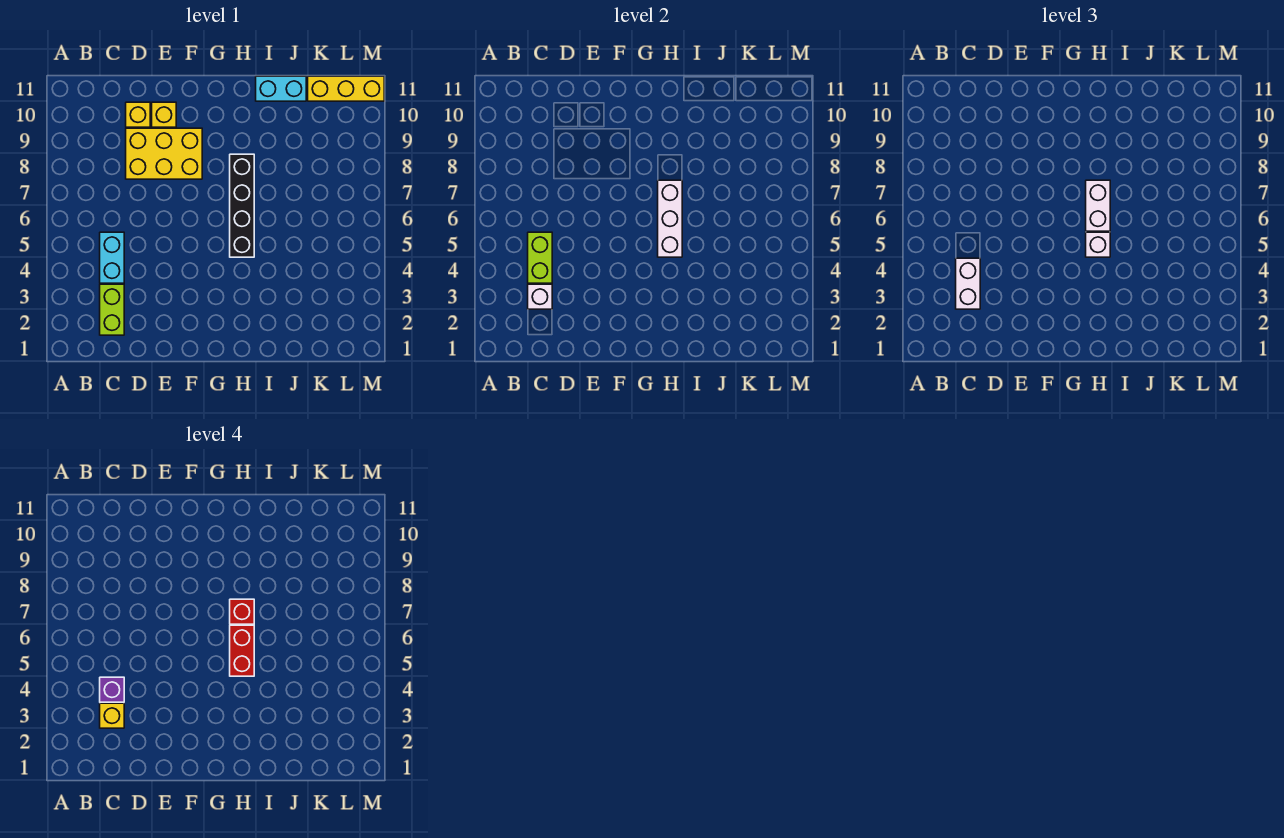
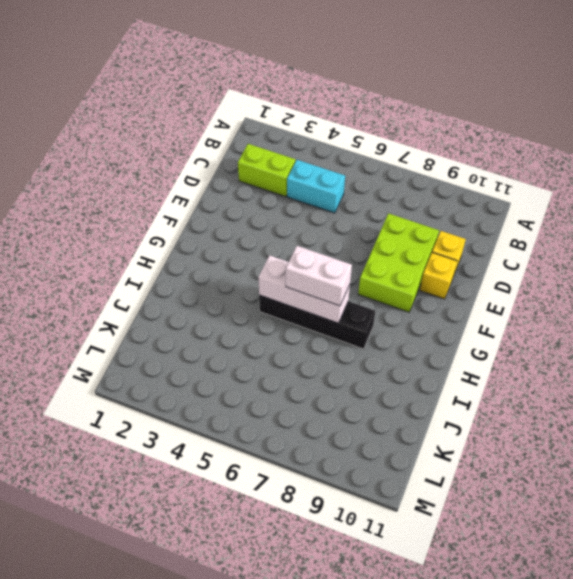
lime brick D8:F9 level 1 -> yellow brick D8:F9 level 1
none -> cyan brick I11:J11 level 1
none -> yellow brick K11:M11 level 1
none -> white brick C3 level 2

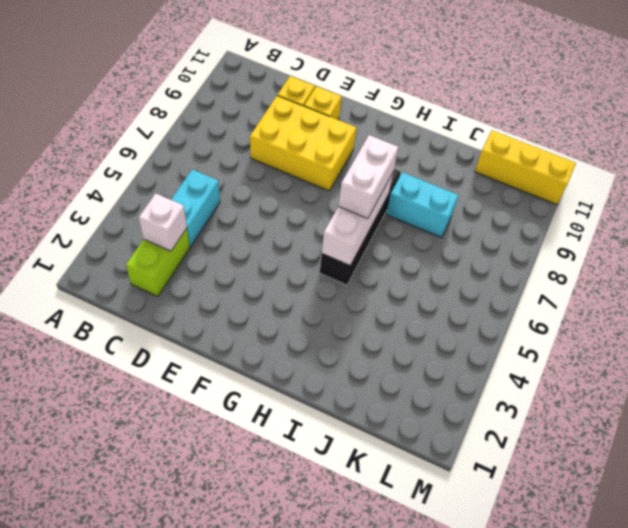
cyan brick I8:J8 level 1 -> cyan brick I11:J11 level 1
none -> lime brick C4:C5 level 2
none -> white brick C3:C4 level 3
none -> white brick H5 level 3

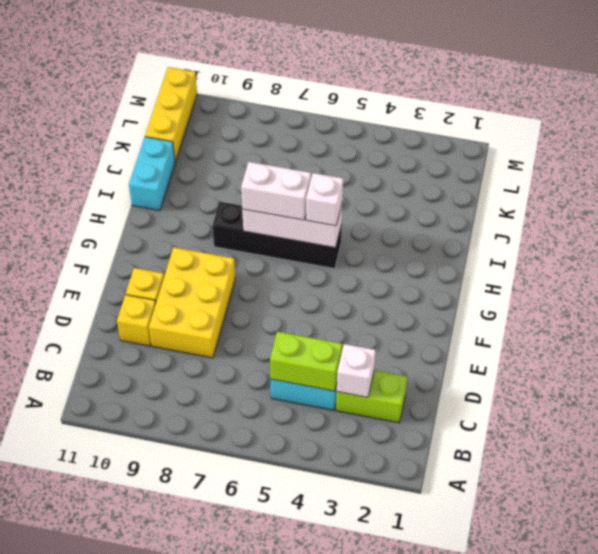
none -> white brick C3:C4 level 3
none -> yellow brick C3 level 4
none -> purple brick C4 level 4

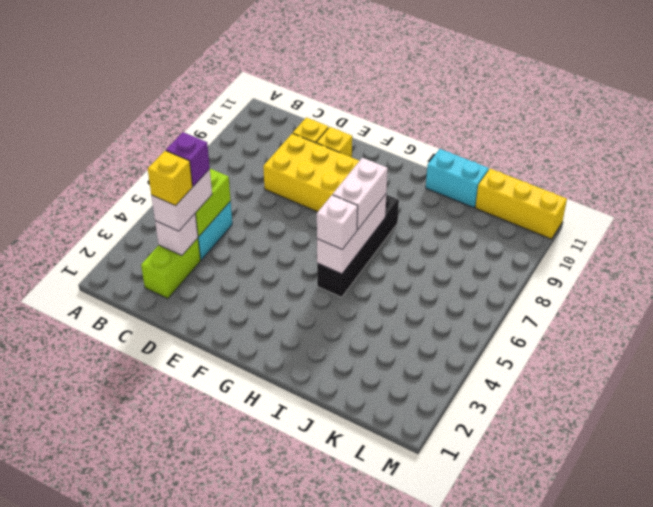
none -> red brick H5:H6 level 4
none -> red brick H7 level 4

